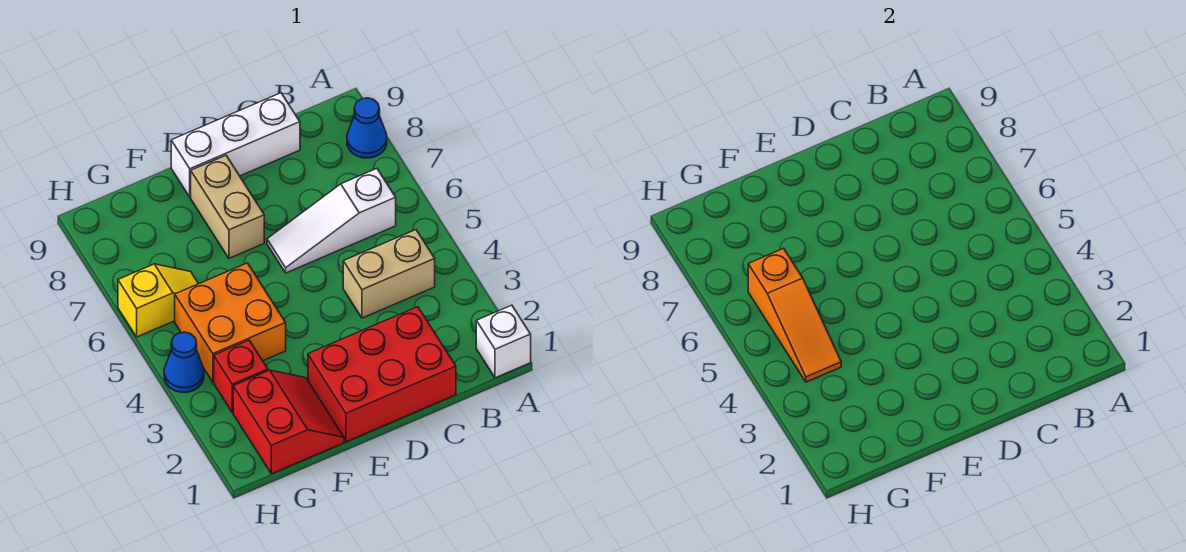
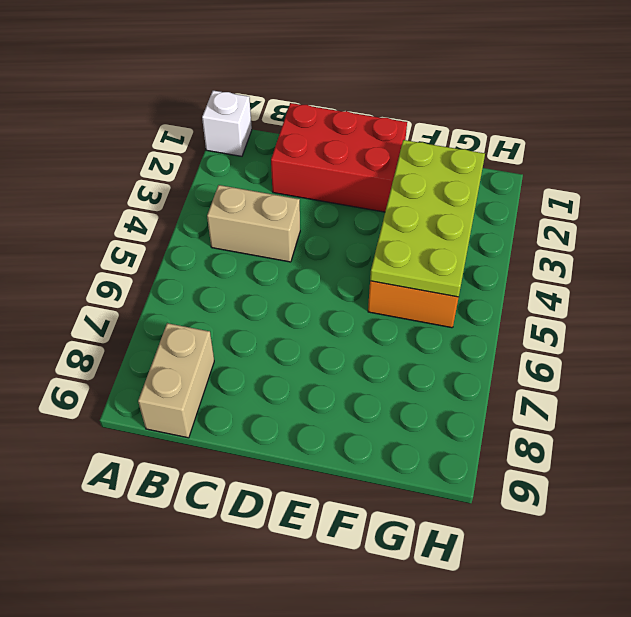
tan brick B8:B9 level 1 -> tan brick E7:E8 level 1
lime plate F2:G5 level 2 -> orange slope G4:G6 level 2 top 6
none -> blue cone A8 level 1
none -> white slope B6:D6 level 1 top B
none -> white brick C9:E9 level 1

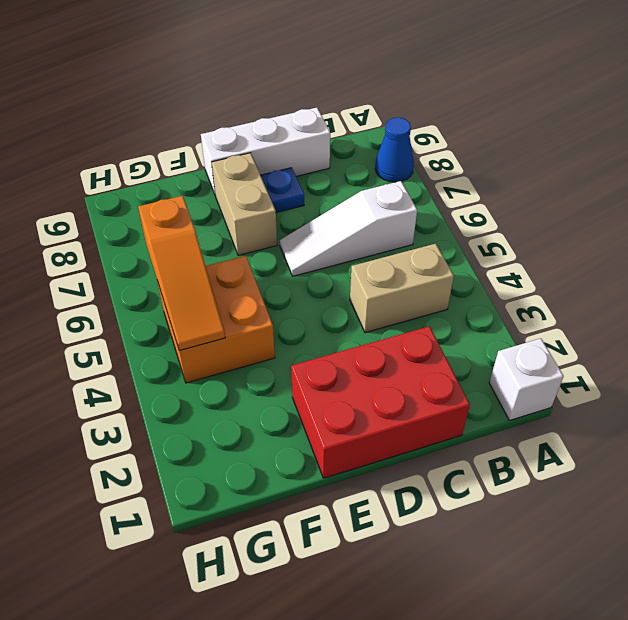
blue plate D8 level 1 -> none
none -> red slope F1:G2 level 1 top G
none -> red brick G3 level 1
none -> yellow slope G6:H6 level 1 top H

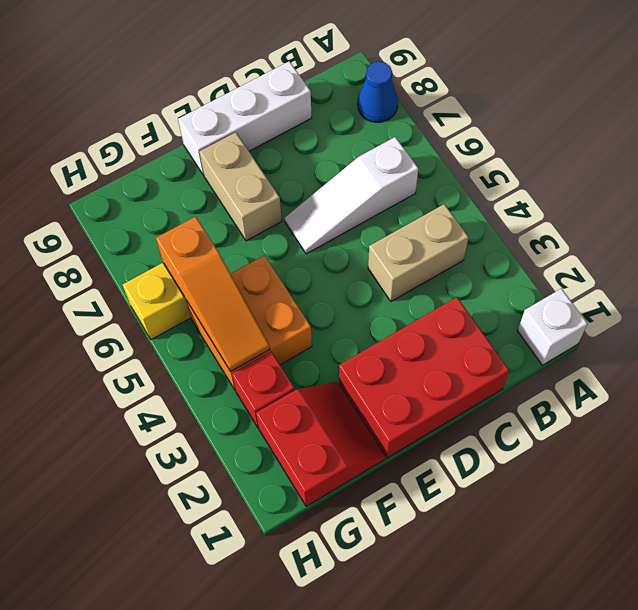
none -> blue cone H4 level 1

